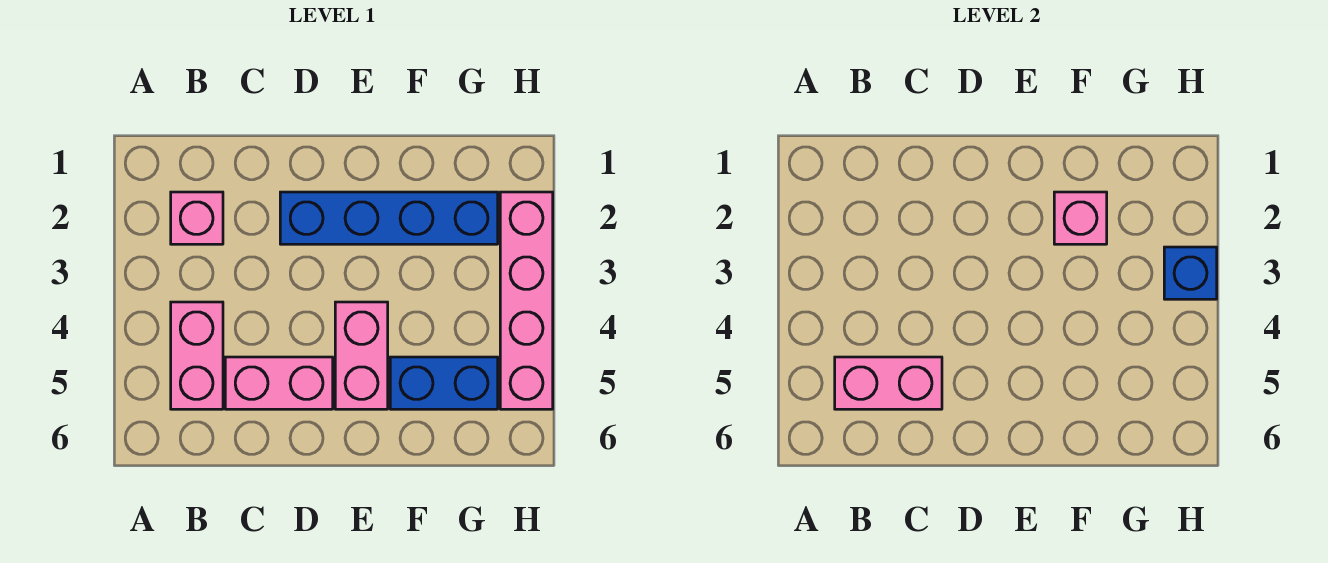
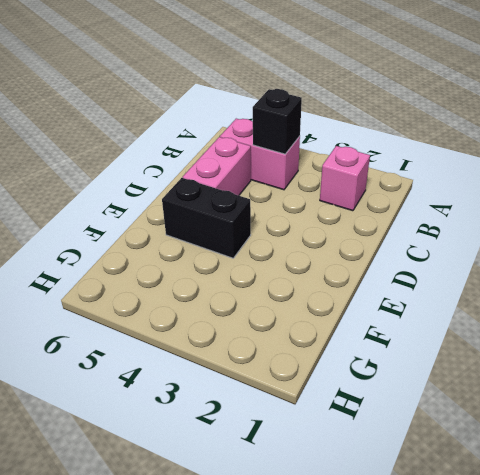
black brick B4 level 2 -> none
black brick E4:E5 level 1 -> pink brick E4:E5 level 1
none -> blue brick D2:G2 level 1
none -> blue brick F5:G5 level 1

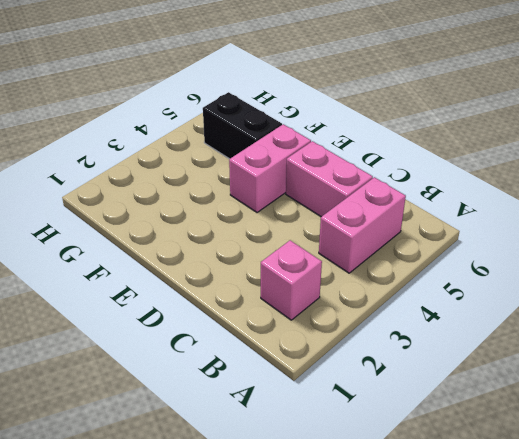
black brick F5:G5 level 1 -> blue brick F5:G5 level 1
none -> blue brick D2:G2 level 1
none -> pink brick H2:H5 level 1

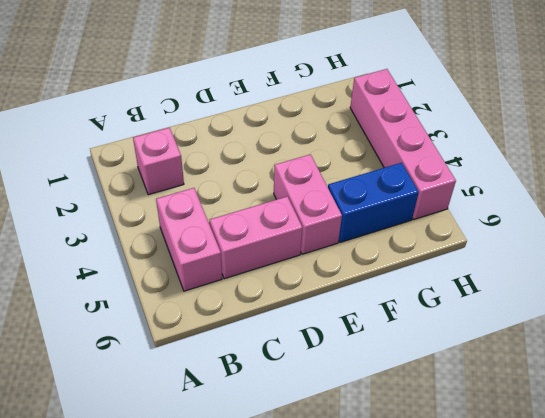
none -> blue brick D2:G2 level 1
none -> pink brick B5:C5 level 2

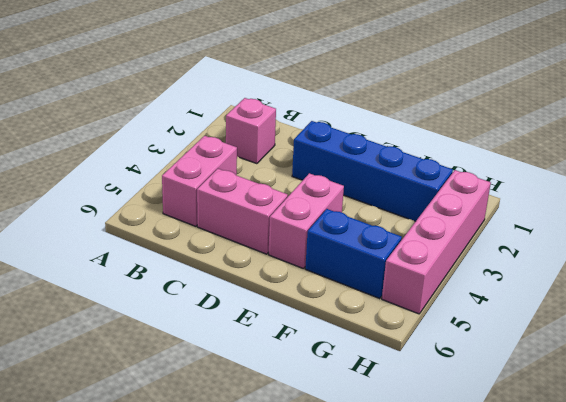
none -> pink brick B5:C5 level 2
none -> pink brick F2 level 2

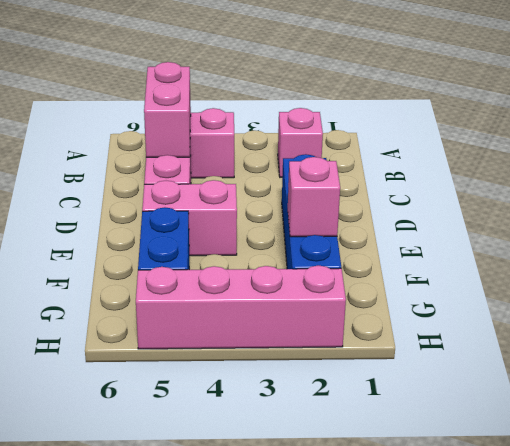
none -> blue brick H3 level 2

